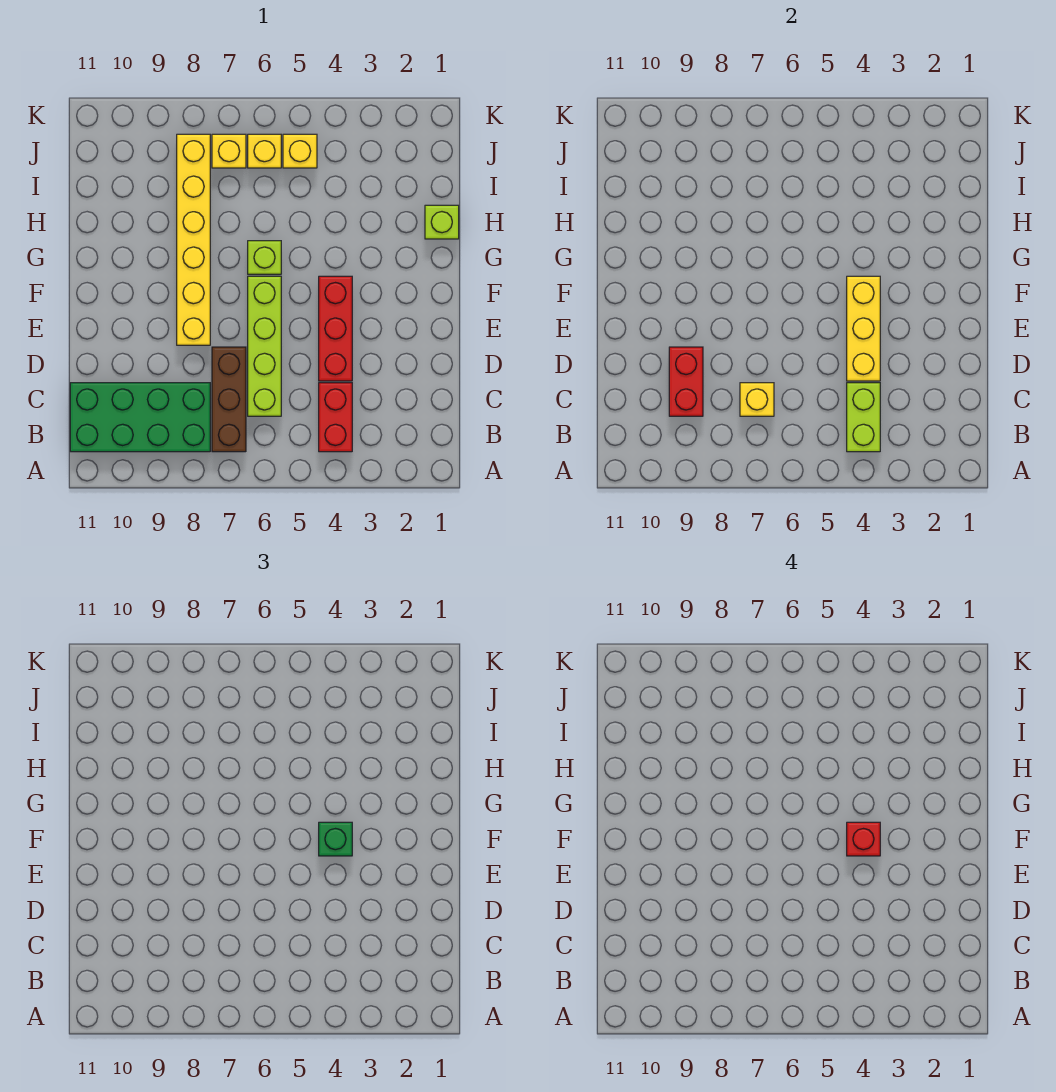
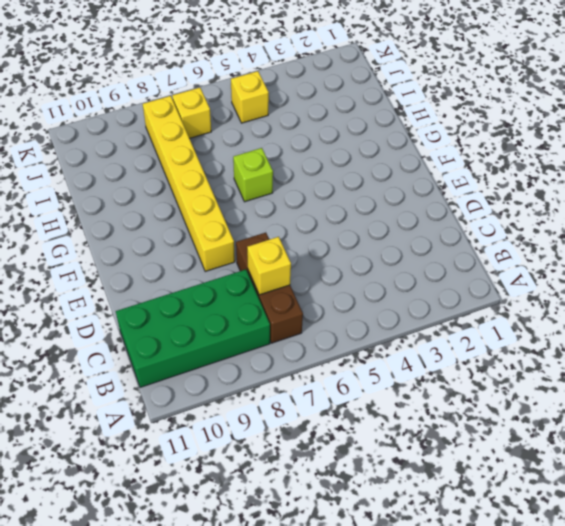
none -> red brick B4:C4 level 1
none -> lime brick C6:F6 level 1
none -> red brick D4:F4 level 1

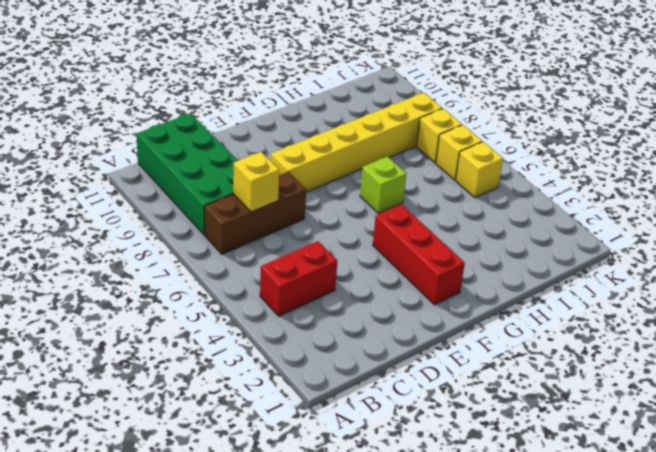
red brick F2:F4 level 1 -> red brick D4:F4 level 1
none -> lime brick C6:F6 level 1
none -> lime brick H1 level 1
none -> lime brick B4:C4 level 2

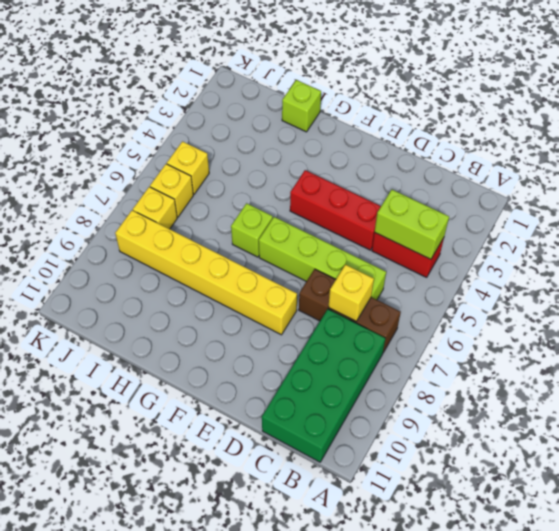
none -> red brick C9:D9 level 2
none -> yellow brick D4:F4 level 2
none -> green brick F4 level 3

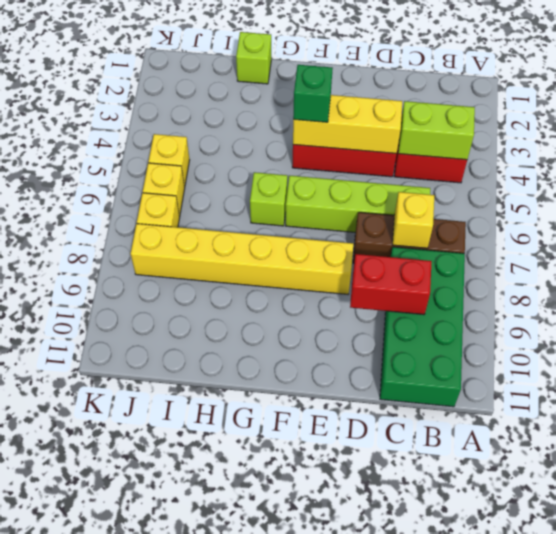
none -> red brick F4 level 4

